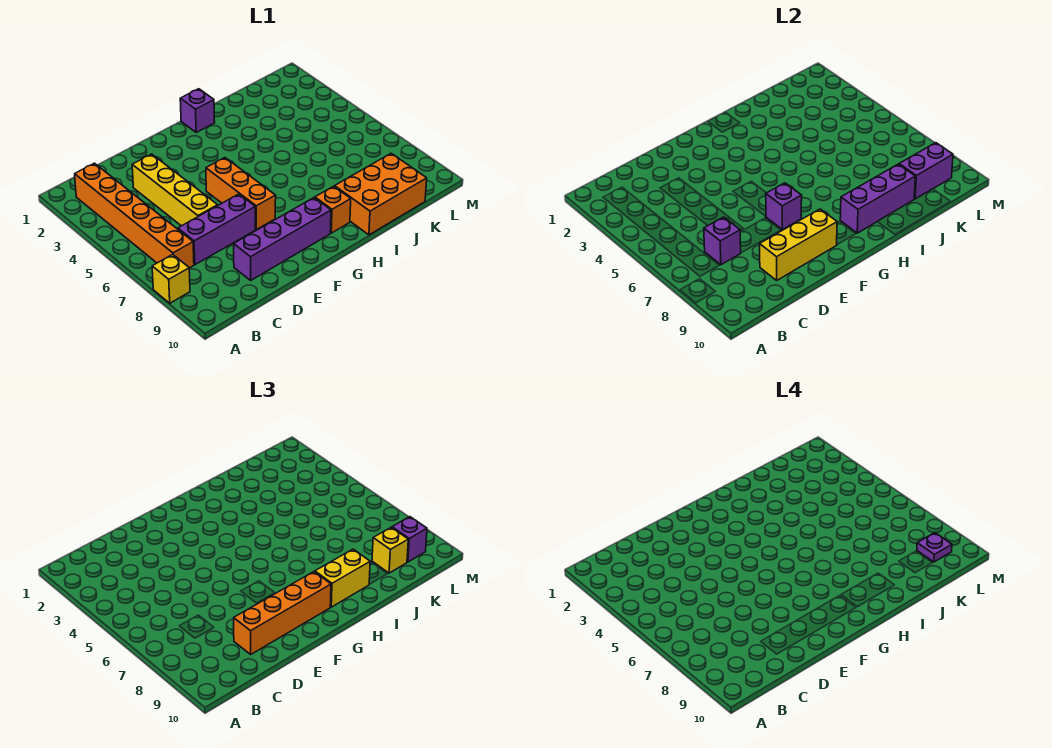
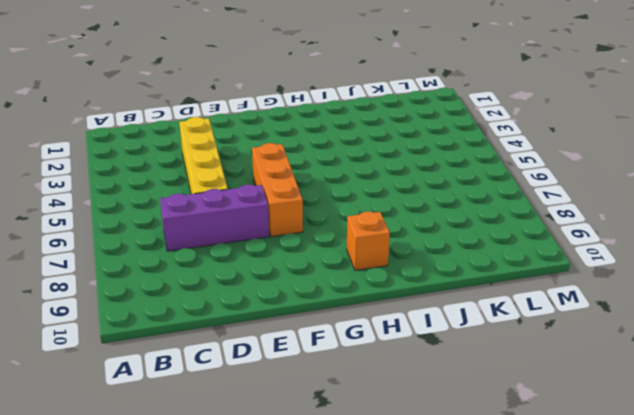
none -> yellow brick A8 level 1
none -> orange brick B2:B7 level 1
none -> purple brick D9:G9 level 1

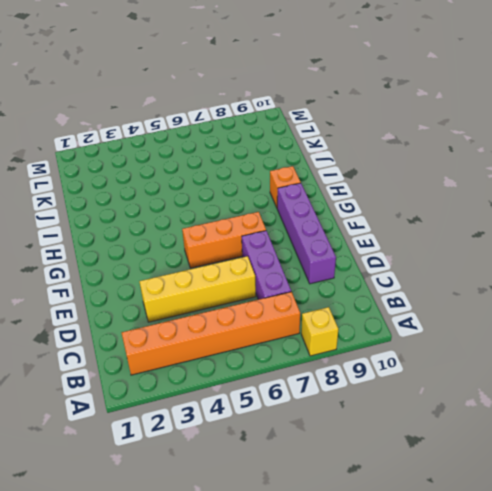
none -> purple brick H1 level 1
none -> orange brick I9:K10 level 1
none -> purple brick C7 level 2

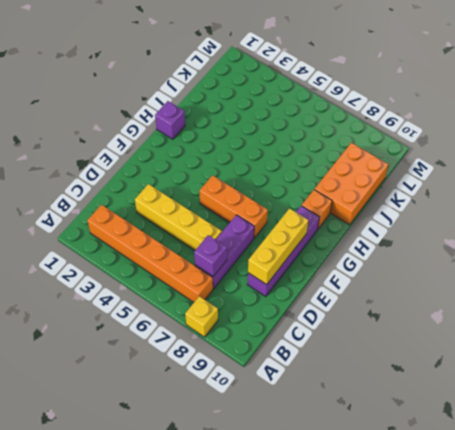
none -> purple brick F7 level 2
none -> purple brick H9:J9 level 2
none -> purple brick K9:L9 level 2

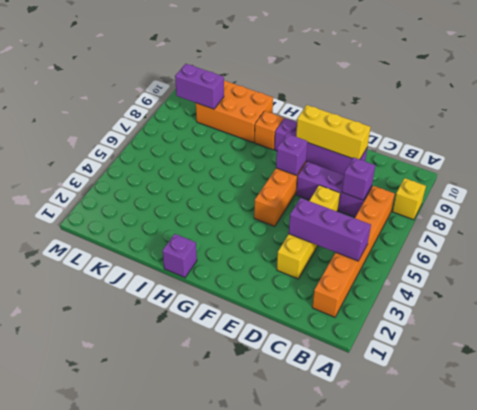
purple brick B4:D4 level 2 -> purple brick H9:J9 level 2
none -> orange brick D9:G9 level 3
none -> yellow brick H9:I9 level 3
none -> yellow brick K9 level 3

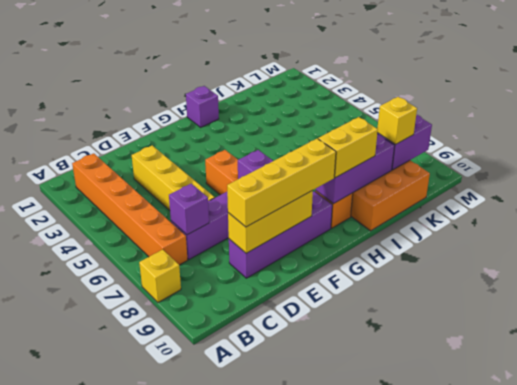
yellow brick D9:G9 level 3 -> orange brick D9:G9 level 3
none -> purple brick L9 level 3
none -> purple plate L9 level 4

